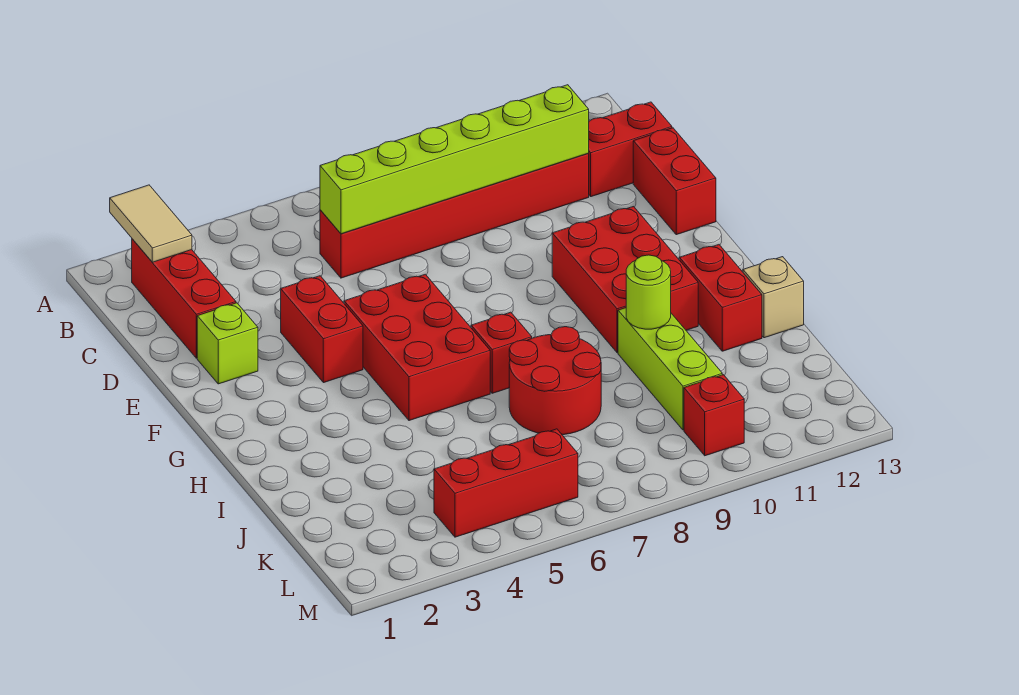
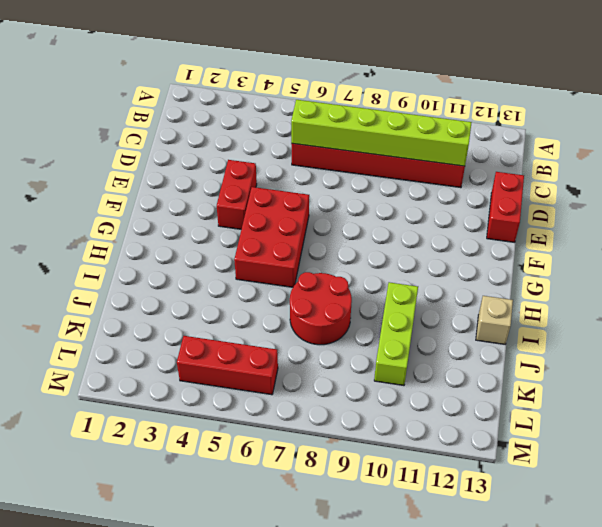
none -> red brick B2:D2 level 1
none -> red brick C12:C13 level 1
none -> lime brick E2 level 1

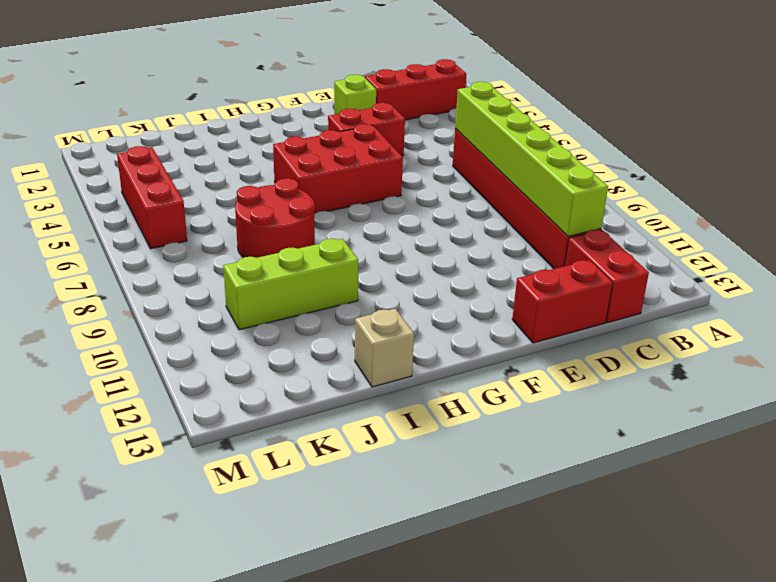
none -> red brick F10:H11 level 1
none -> red brick H7 level 1
none -> red brick H12:I12 level 1

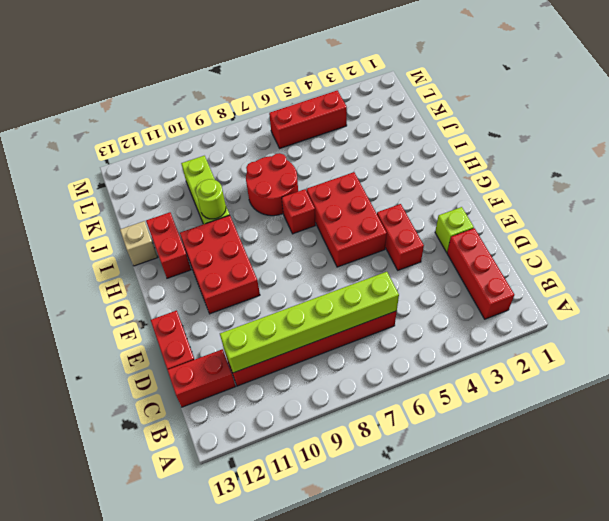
none -> red brick L10 level 1
none -> tan tile A2:B2 level 2

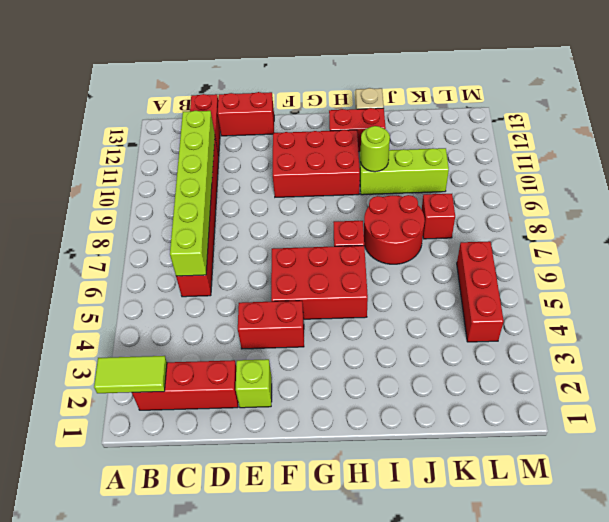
lime tile A2:B2 level 2 -> tan tile A2:B2 level 2
red brick K8 level 1 -> red brick L10 level 1

